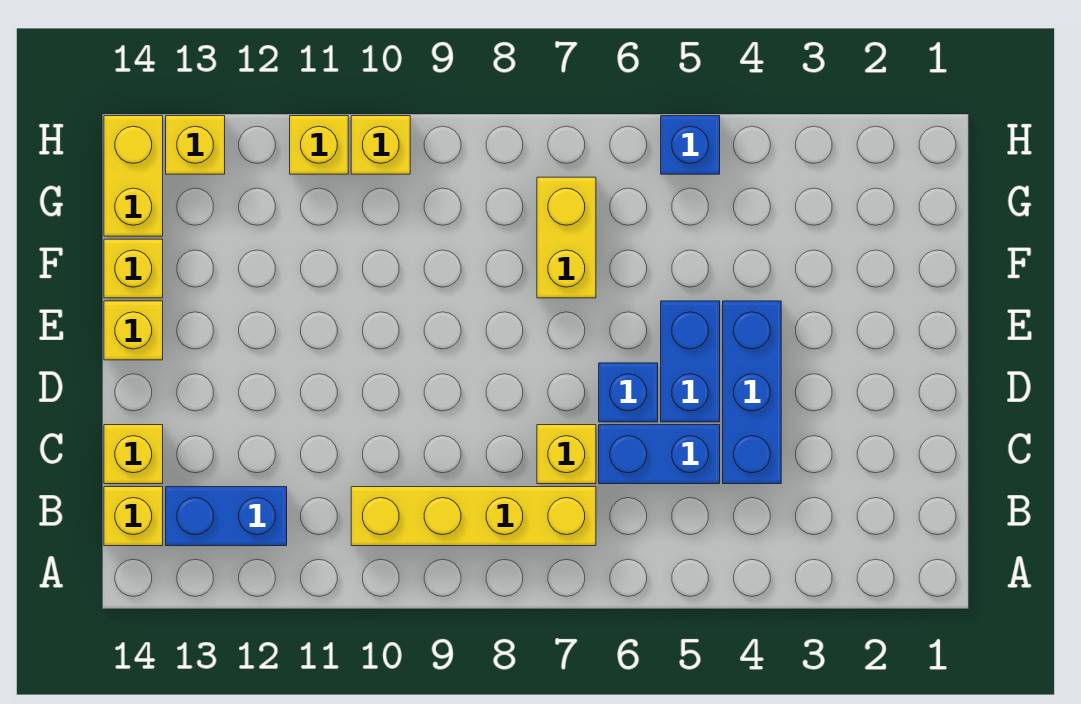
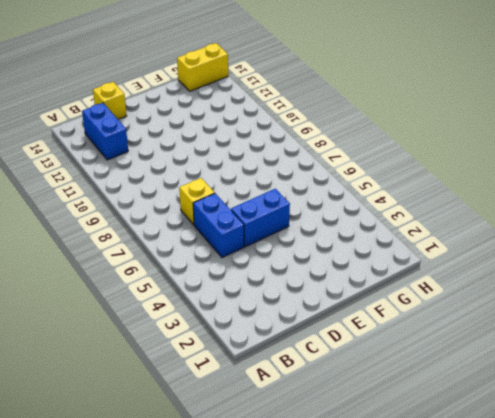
none -> yellow brick B7:B10 level 1
none -> yellow brick B14 level 1
none -> blue brick C4:E4 level 1

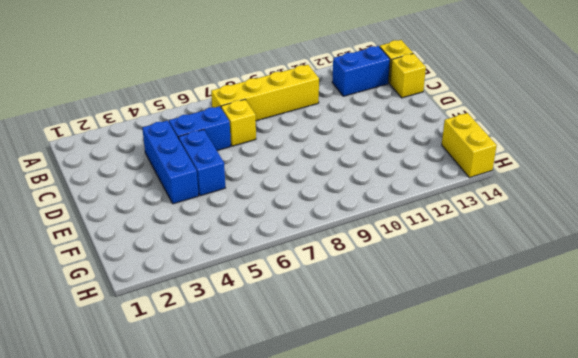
none -> blue brick D6 level 1
none -> yellow brick E14 level 1
none -> yellow brick F7:G7 level 1

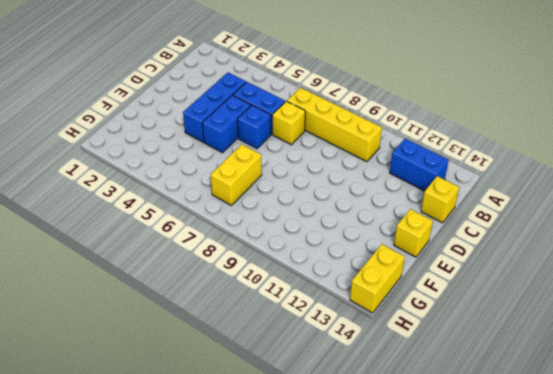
none -> yellow brick B14 level 1
none -> yellow brick F14 level 1
none -> blue brick H5 level 1

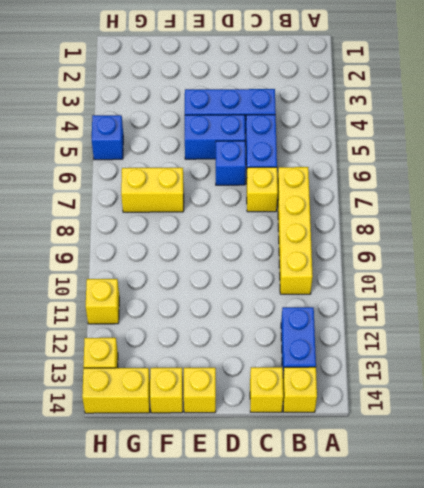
none -> yellow brick H10 level 1

